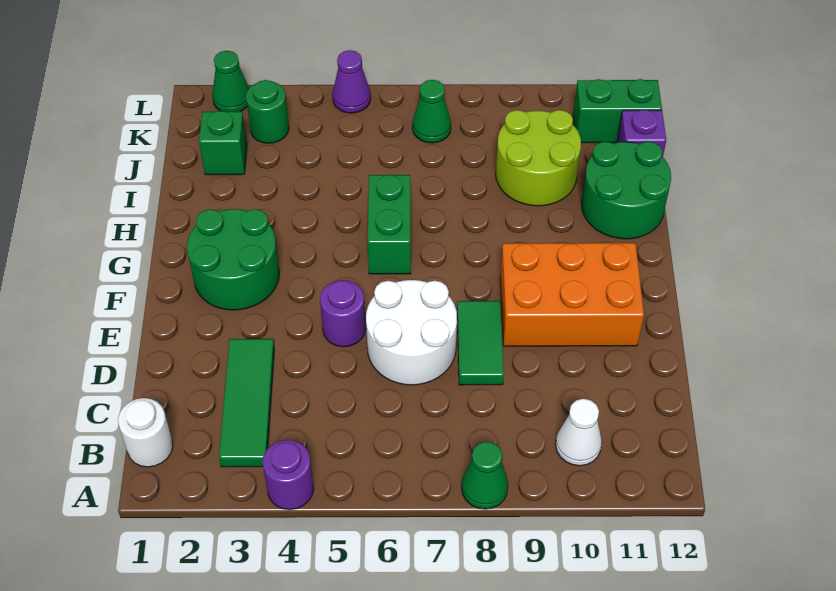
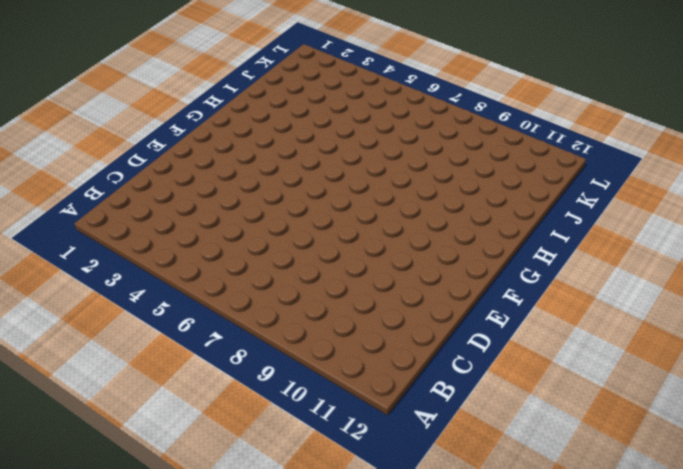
none -> purple round brick A4 level 1
none -> green cone A8 level 1
none -> white round brick B1 level 1

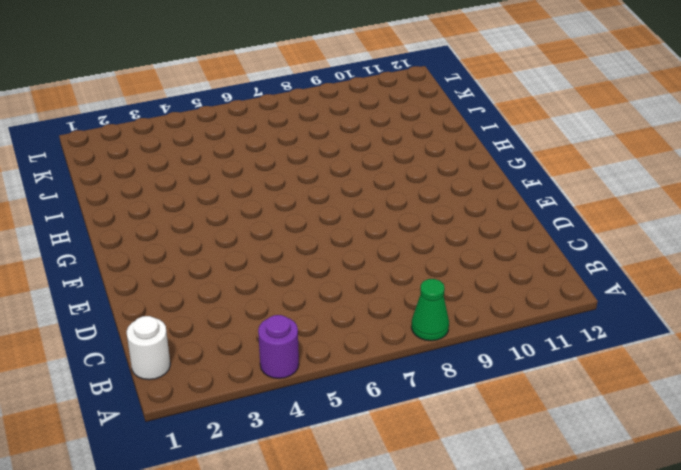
none -> green tile B3:D3 level 1
none -> white cone B10 level 1
none -> white round brick D6:E7 level 1

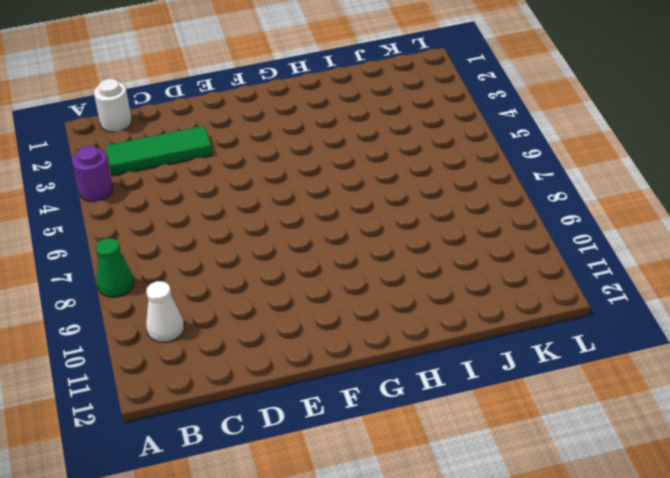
none -> white round brick D6:E7 level 1
none -> green tile D8:E8 level 1
none -> purple round brick E5 level 1

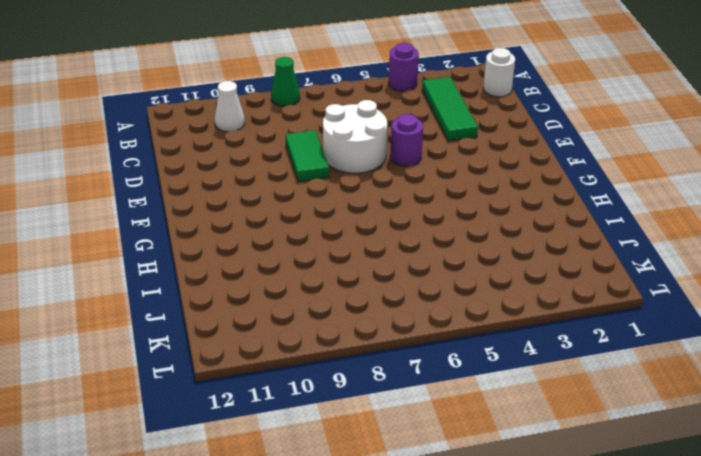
none -> orange brick E9:F11 level 1
none -> green round brick F2:G3 level 1
none -> green brick G6:H6 level 1

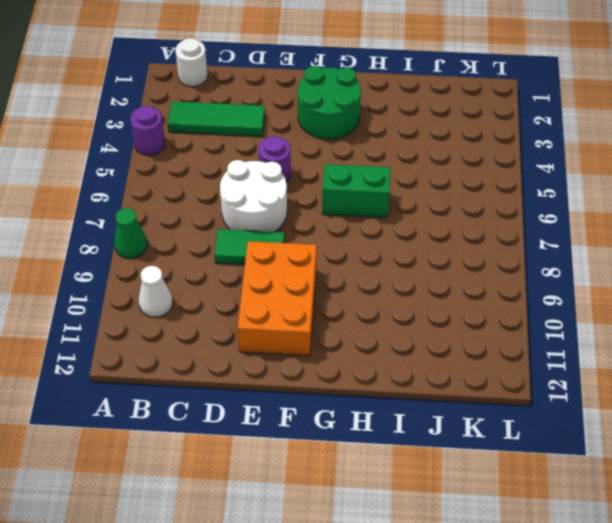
none -> green round brick H11:I12 level 1
none -> lime round brick I9:J10 level 1
none -> green brick J2 level 1

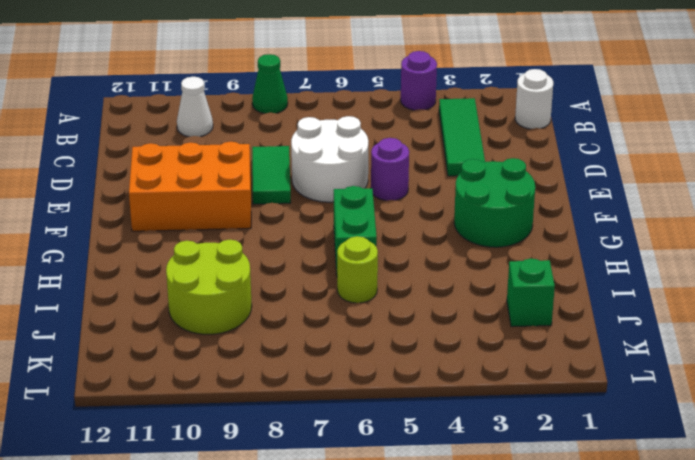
lime round brick I6 level 1 -> none
none -> green round brick H11:I12 level 1
none -> purple brick J12 level 1
none -> green round brick K3 level 1

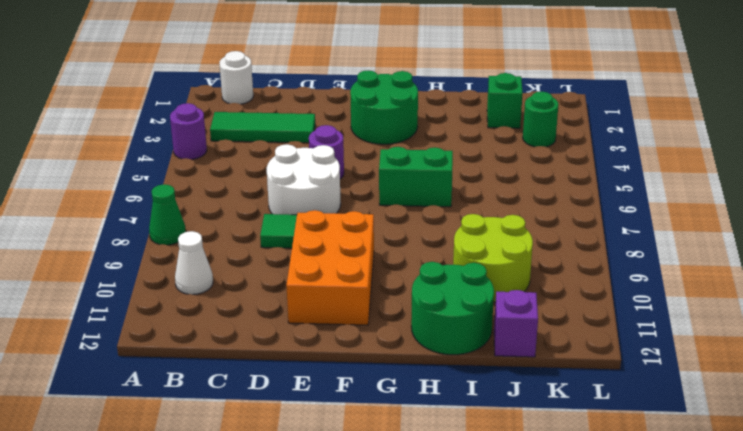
none -> green cone K7 level 1
none -> green brick K11:K12 level 1
none -> green cone L2 level 1

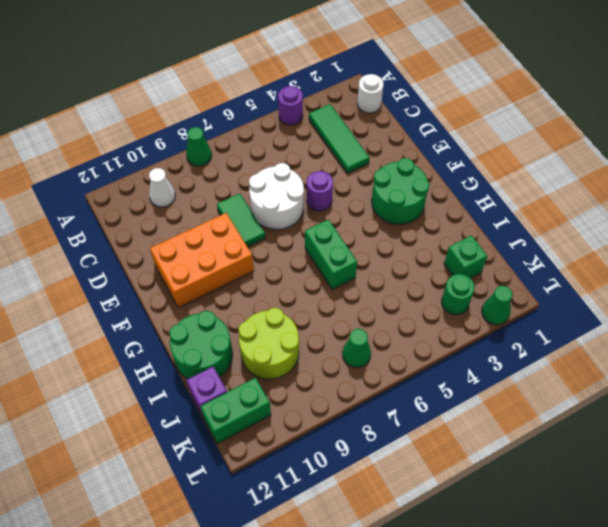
none -> purple cone L5 level 1

